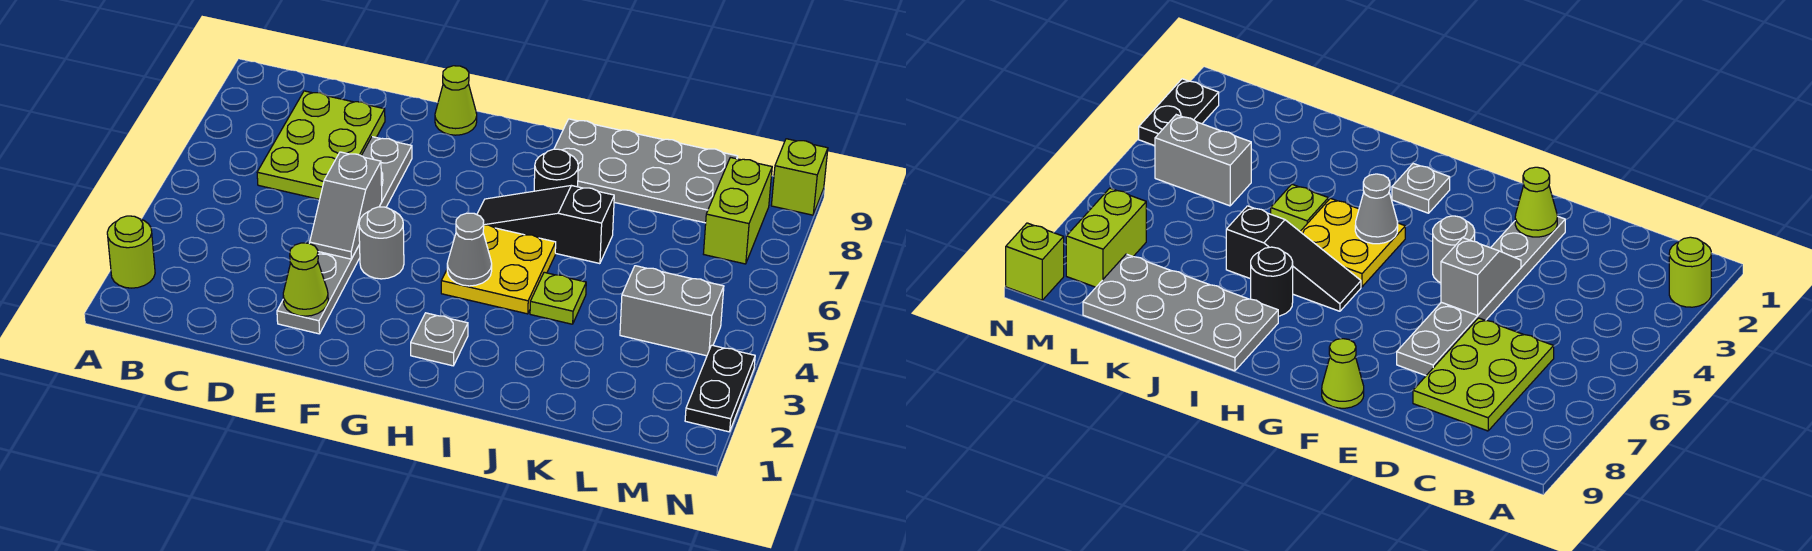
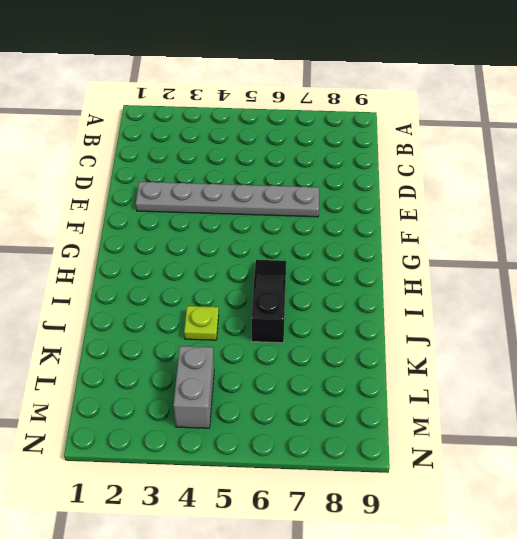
none -> lime round brick A2 level 1
none -> lime plate C6:D8 level 1
none -> grey round brick F4 level 1

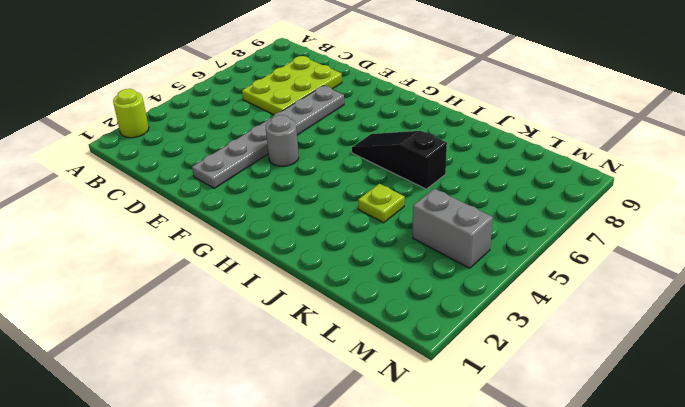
none -> lime cone F9 level 1
none -> grey plate H2 level 1
none -> yellow plate H4:I5 level 1

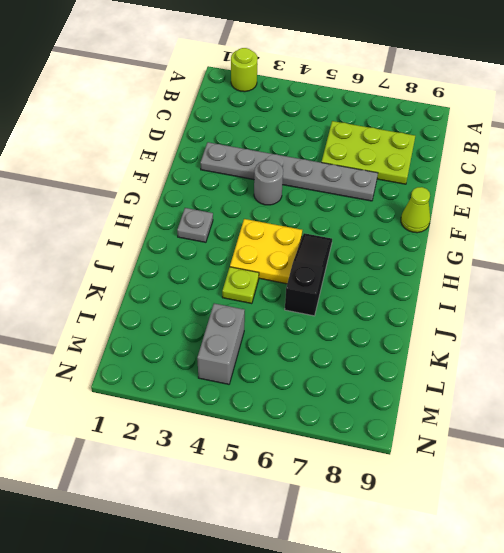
none -> black round brick I7 level 1
none -> grey plate I8:L9 level 1
none -> lime brick M7:M8 level 1

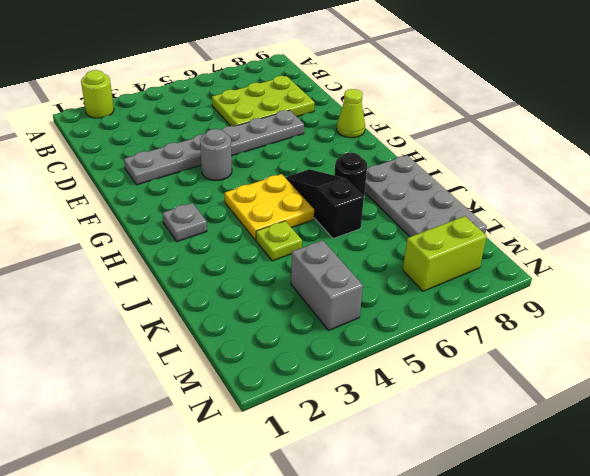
none -> black plate N2:N3 level 1
none -> lime brick N9 level 1
none -> lime cone E2 level 2

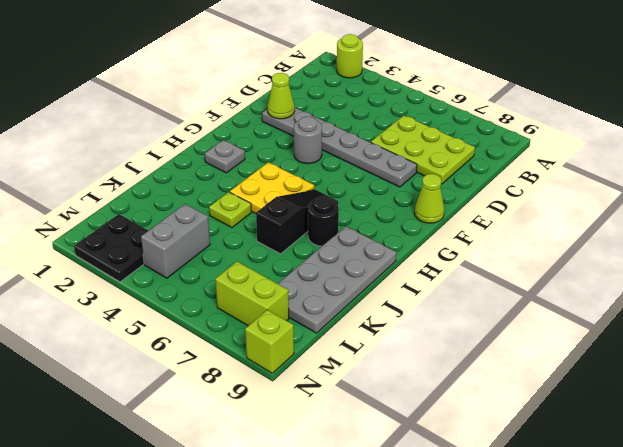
black plate M2:N3 level 1 -> black plate N2:N3 level 1
none -> grey slope E4:E5 level 2 top 5
none -> grey cone H4 level 2

